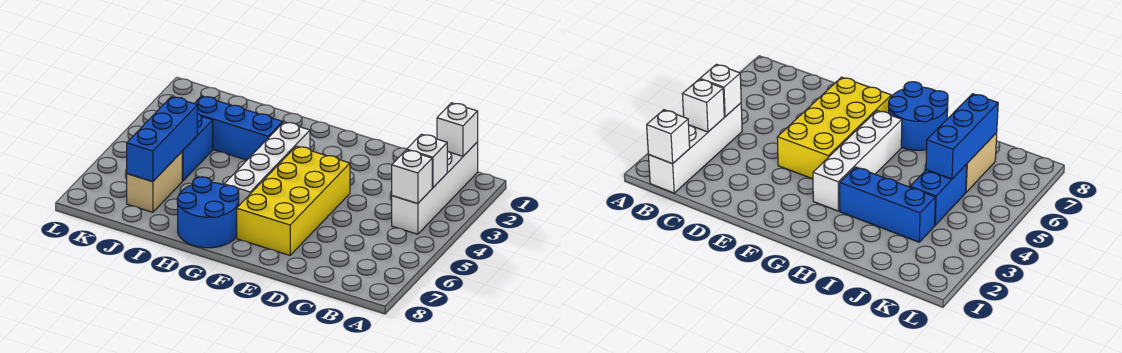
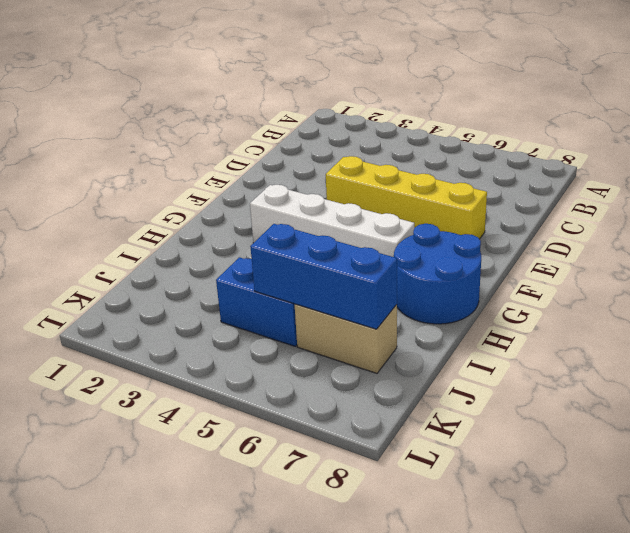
yellow brick E4:E7 level 1 -> yellow brick E4:F7 level 1
none -> white brick B1:B4 level 1
none -> blue brick H3:J3 level 1

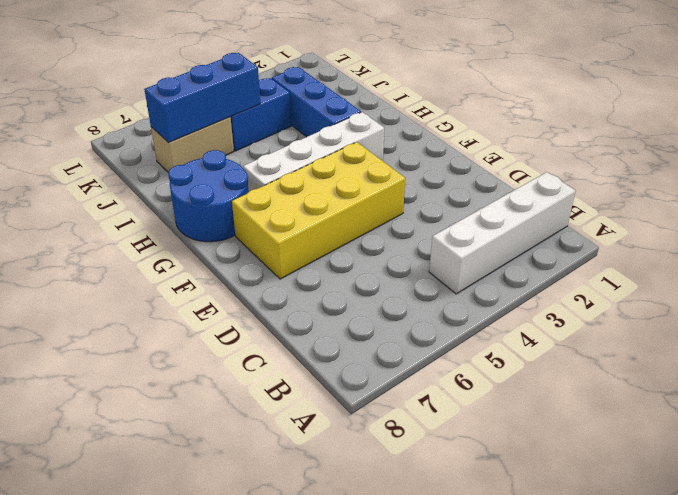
none -> white brick B1 level 2
none -> white brick B3 level 2

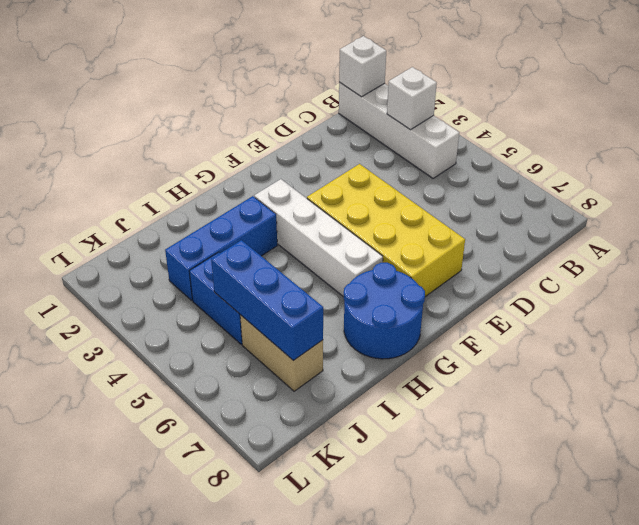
none -> white brick B4 level 2

